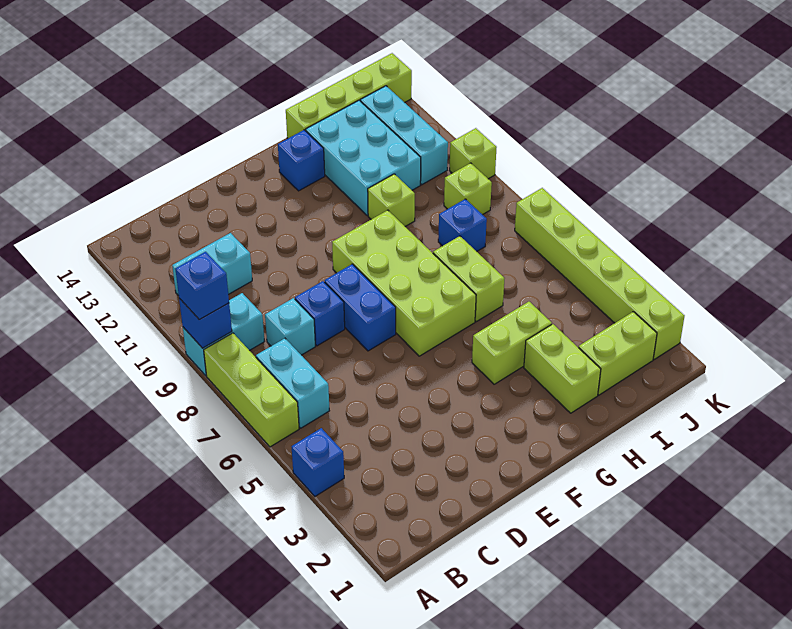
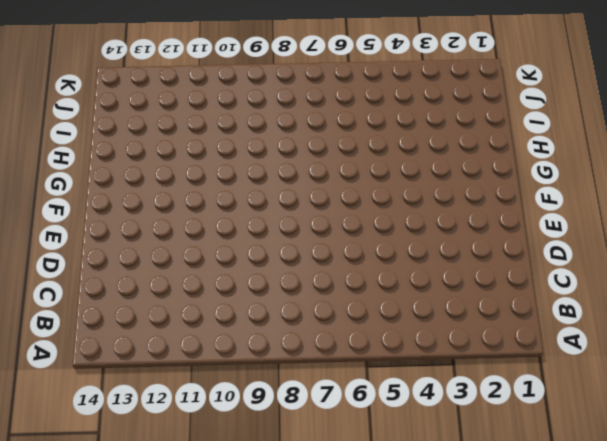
none -> blue brick A4 level 1
none -> lime brick A6:A8 level 1
none -> cyan brick A9:B9 level 1

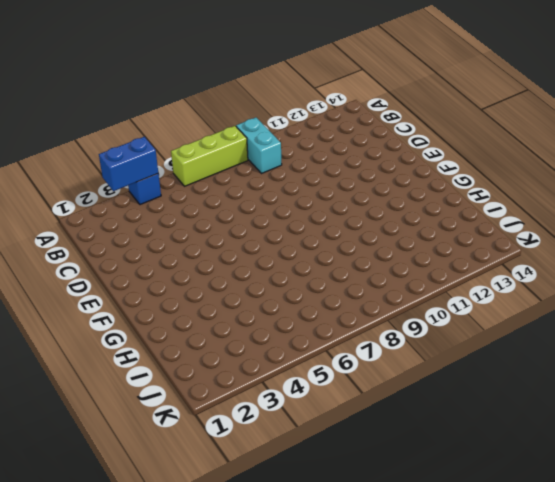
blue brick A3:A4 level 2 -> blue brick E7:E8 level 1
none -> cyan brick B6:B7 level 1
none -> cyan brick B11:C11 level 1
none -> cyan brick C8 level 1

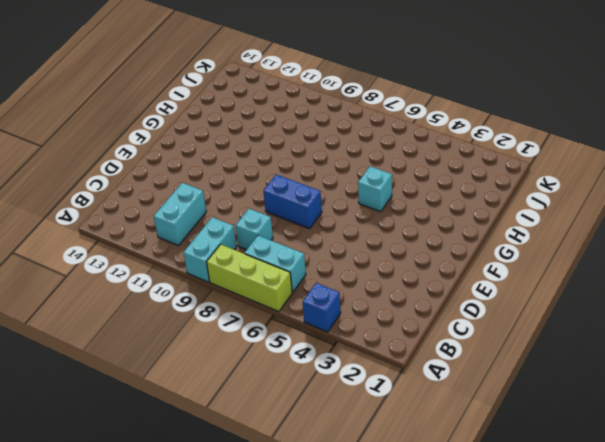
cyan brick G5 level 1 -> none
none -> blue brick D8 level 1
none -> lime brick F6:G9 level 1
none -> lime brick G4:H4 level 1

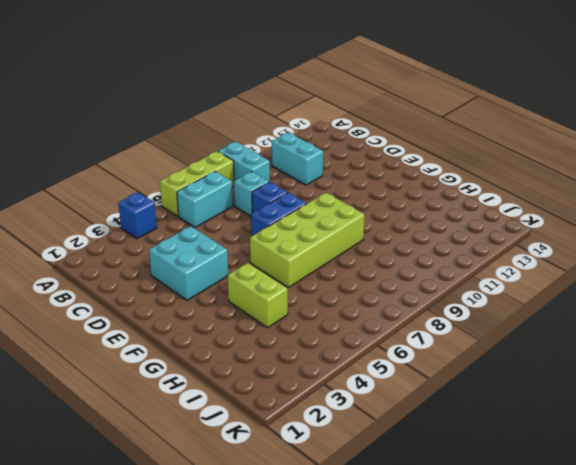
cyan brick D3:E4 level 1 -> none
none -> blue brick G13 level 1
none -> lime brick H2:H3 level 1
none -> lime brick H6:H7 level 1

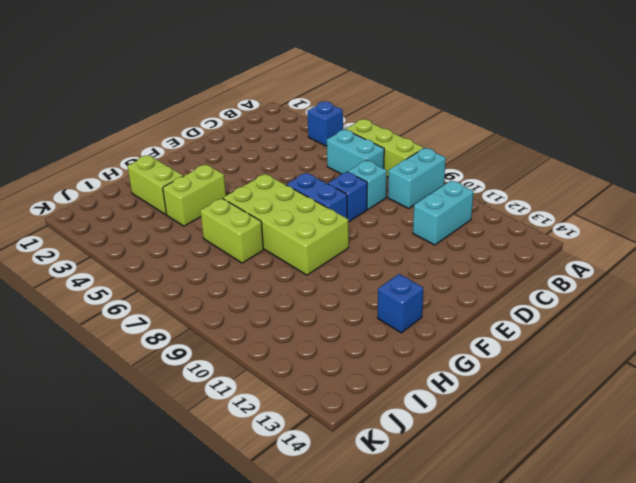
none -> lime brick H10 level 1
none -> cyan brick H11:I13 level 1
none -> lime brick H14:K14 level 1

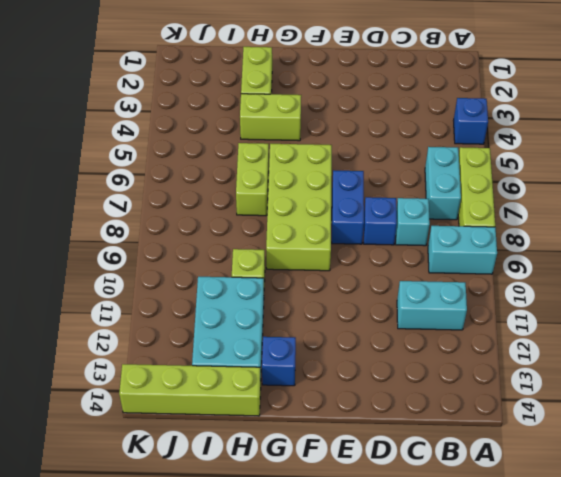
none -> lime brick I2:J2 level 1
none -> blue brick I8 level 1
none -> lime brick J9 level 1

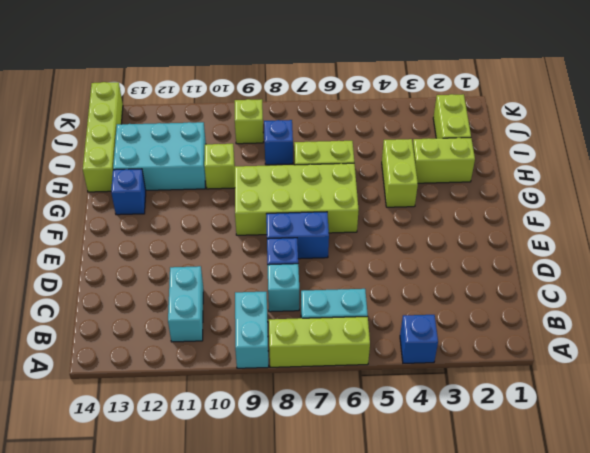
none -> cyan brick J11:J13 level 1
none -> lime brick K2:K7 level 1
none -> lime brick K10 level 1

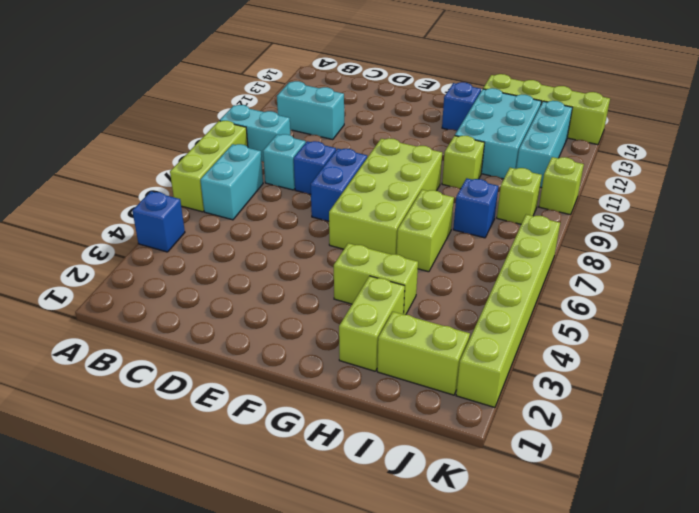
none -> blue brick A9 level 2
none -> blue brick A9 level 3

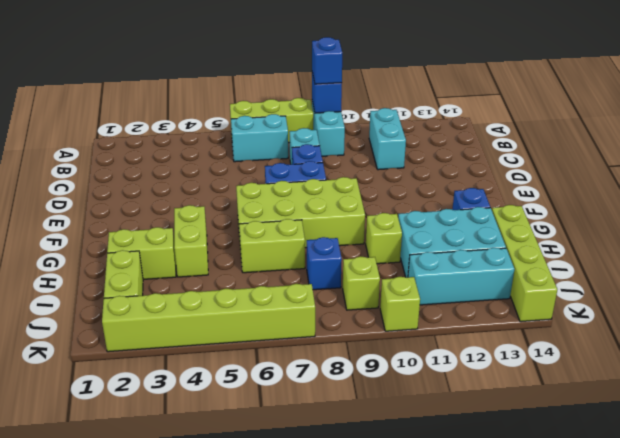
none -> blue brick A4 level 1

